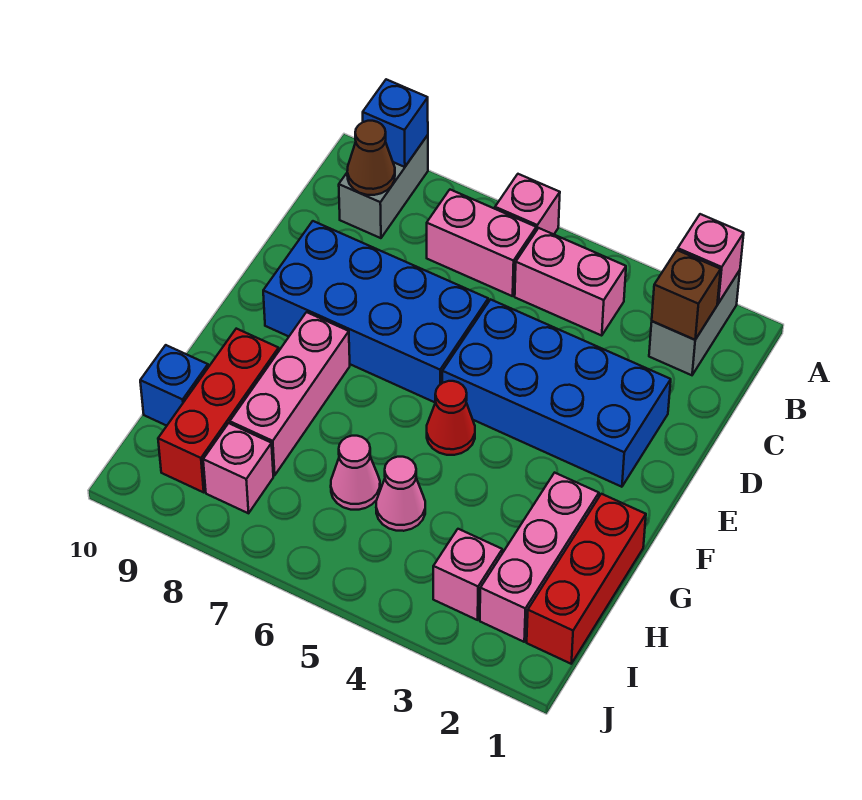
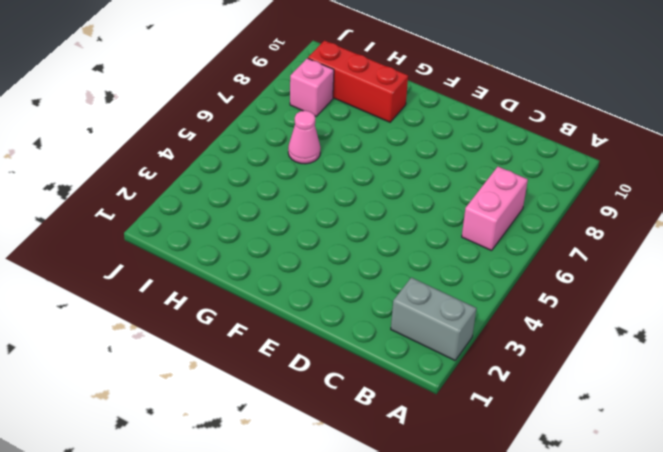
none -> pink brick A6 level 1
none -> grey brick A9:B9 level 1
none -> pink brick B4:B5 level 1

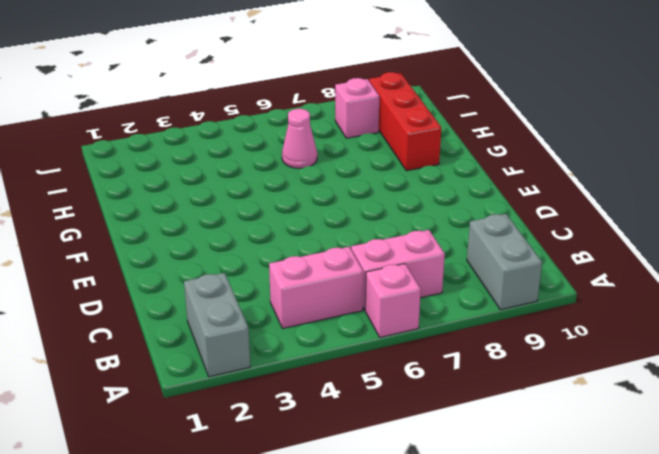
none -> blue brick D2:E5 level 1
none -> blue brick D6:E9 level 1
none -> red cone F5 level 1

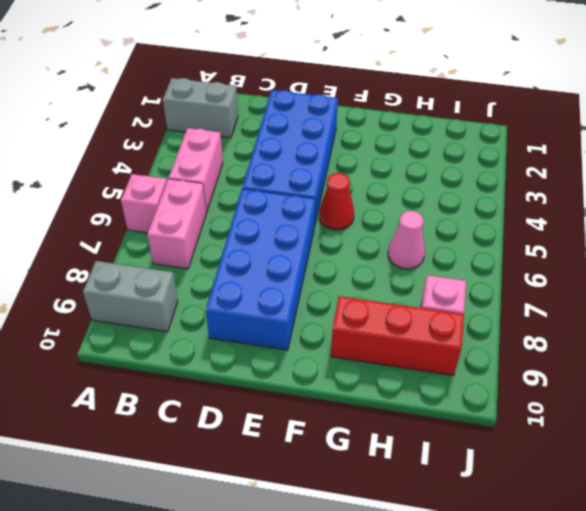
none -> pink brick F8:H8 level 1
none -> red brick G1:I1 level 1
none -> pink brick G2:I2 level 1

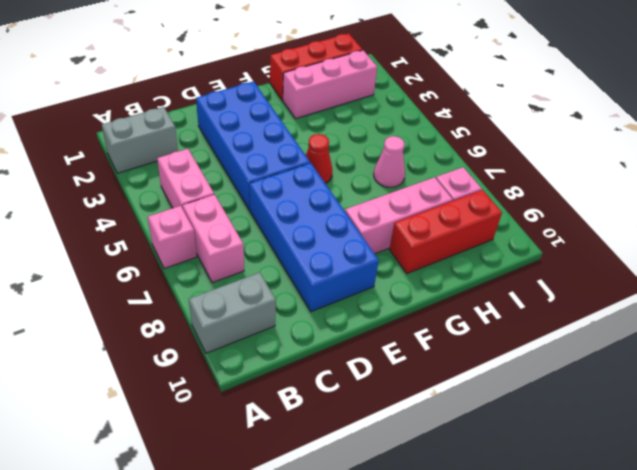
none -> pink cone H5 level 1
none -> blue brick H10 level 1
none -> pink brick I3 level 1

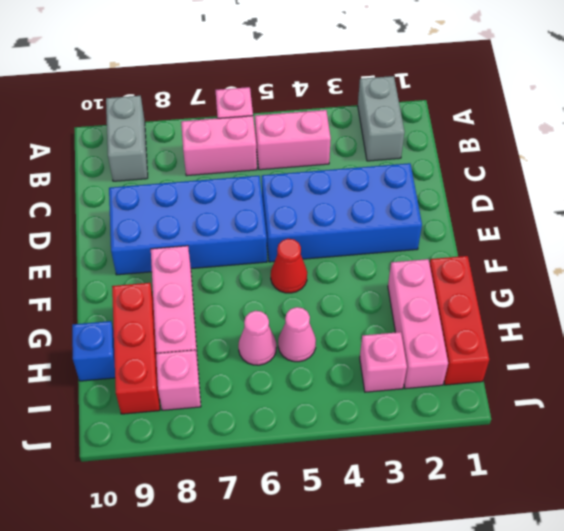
none -> pink brick A2 level 2
none -> blue brick A9 level 2
none -> brown brick B2 level 2

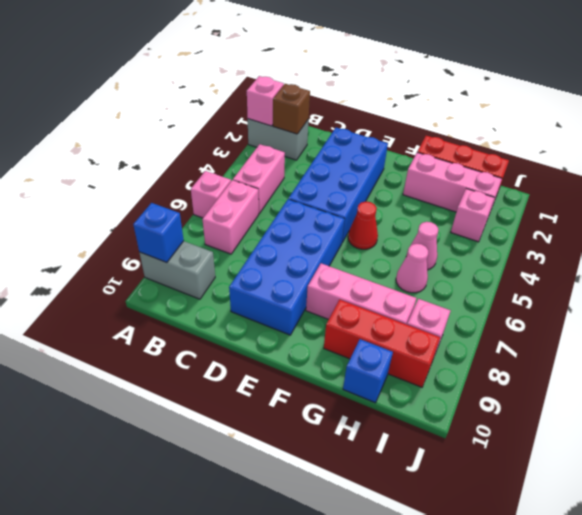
none -> brown cone B9 level 2

